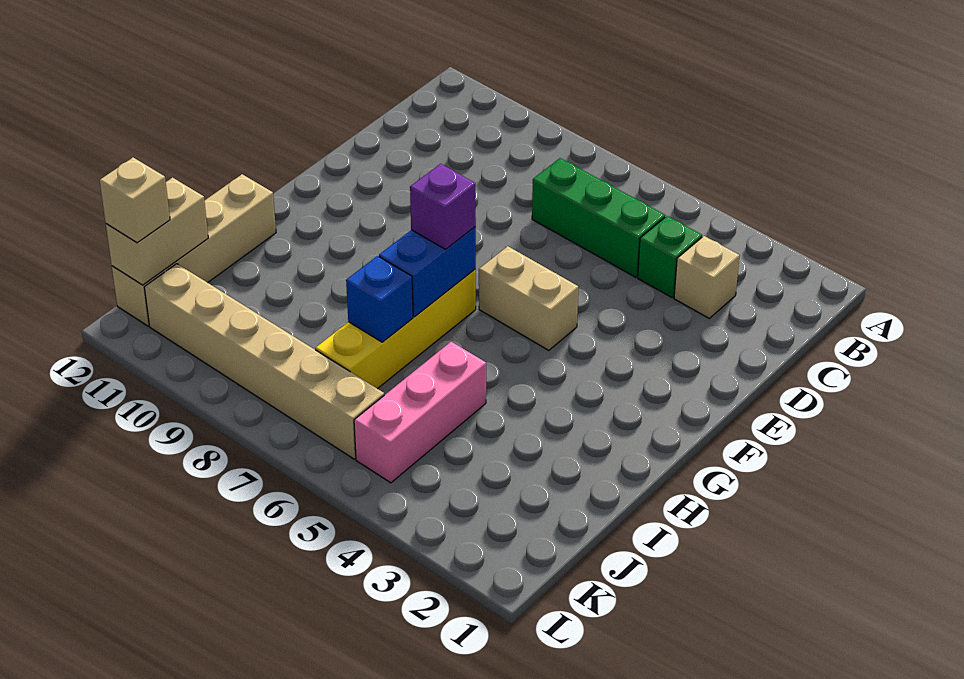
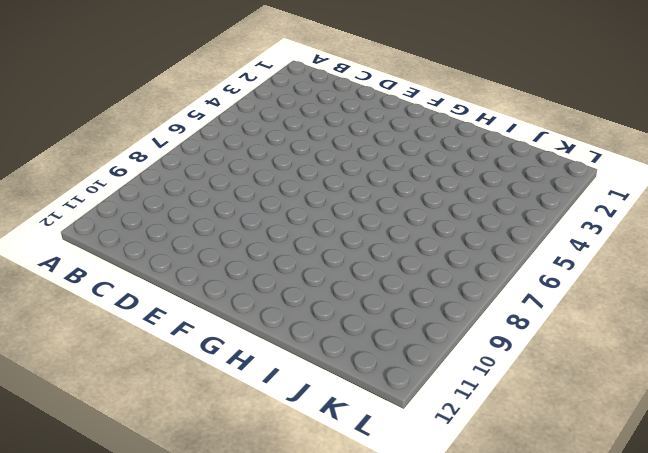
none -> tan brick C3 level 1
none -> green brick C4 level 1
none -> green brick C5:C7 level 1

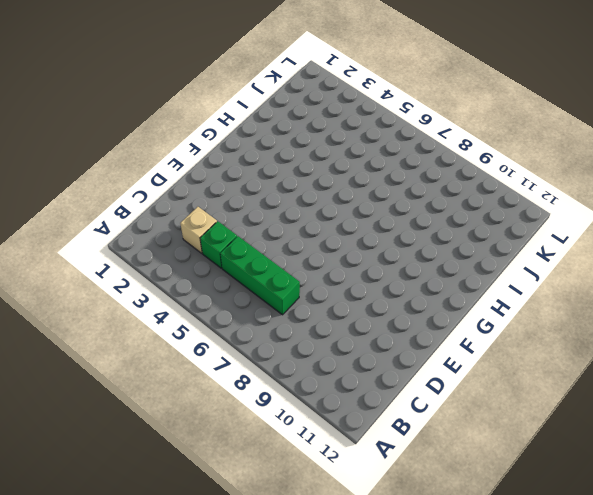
none -> tan brick F5:F6 level 1
none -> yellow brick G7:J7 level 1
none -> tan brick H12:K12 level 1

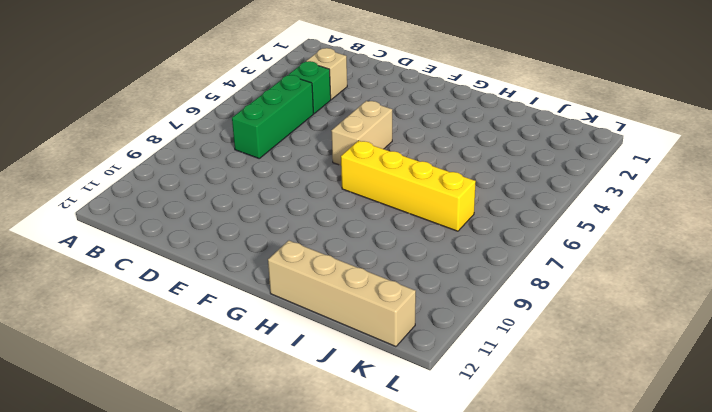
none -> pink brick I5:K5 level 1
none -> tan brick K6:K11 level 1
none -> blue brick G7:H7 level 2

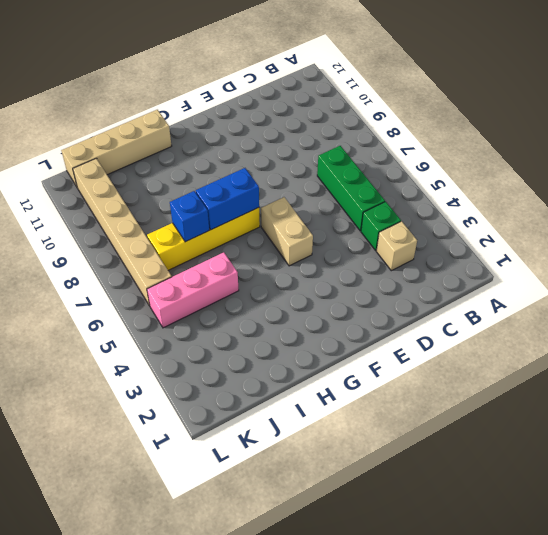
none -> tan brick J12:K12 level 2
none -> purple brick G7 level 3
none -> tan brick K12 level 3

